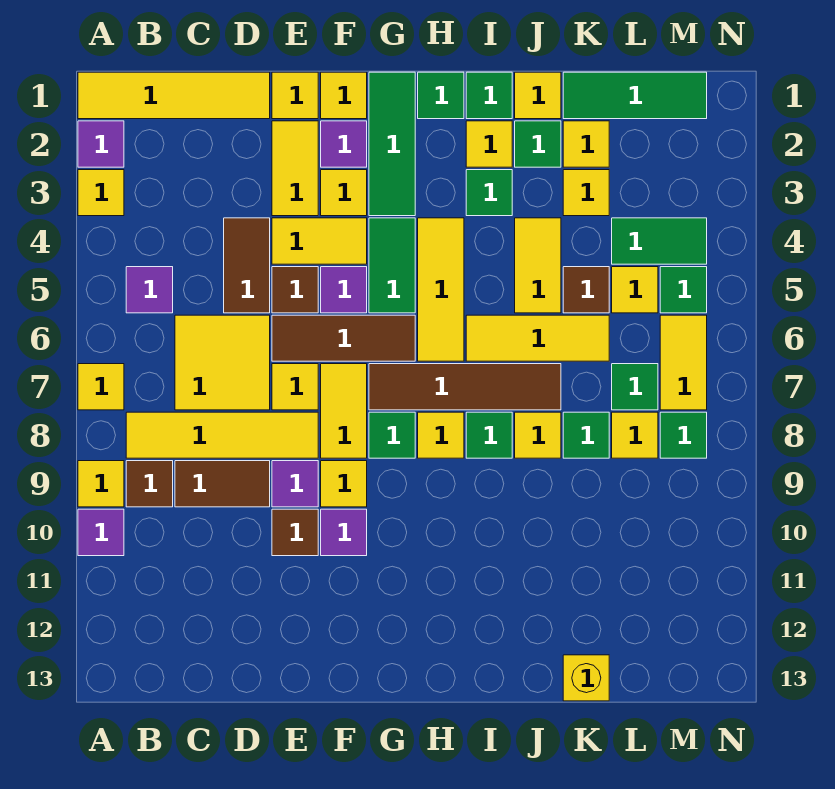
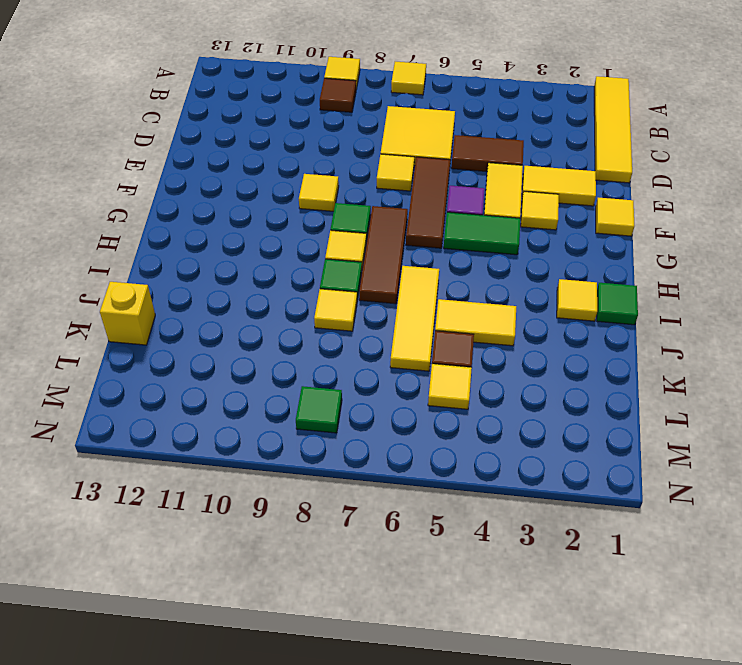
brown tile G7:I7 level 1 -> brown tile G7:J7 level 1
none -> purple tile A2 level 1
none -> yellow tile A3 level 1
none -> purple tile A10 level 1
none -> purple tile B5 level 1

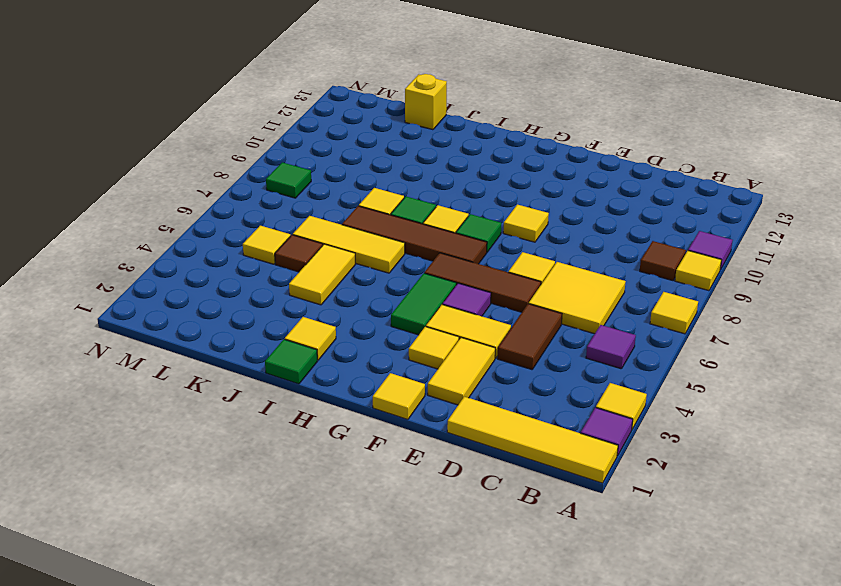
none -> yellow tile B8:E8 level 1
none -> brown tile C9:D9 level 1
none -> yellow tile E1 level 1
none -> brown tile E5 level 1

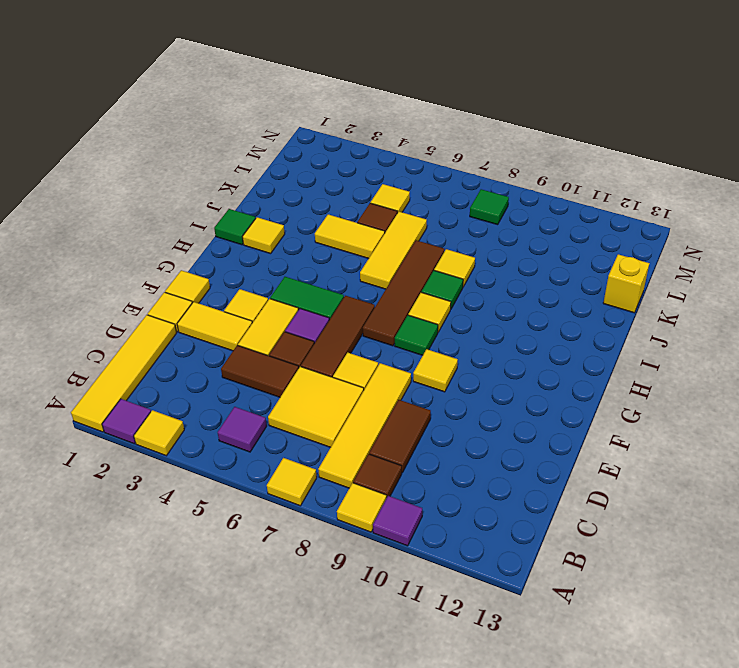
none -> purple tile E9 level 1
none -> brown tile E10 level 1
none -> purple tile F2 level 1
none -> yellow tile F7:F8 level 1

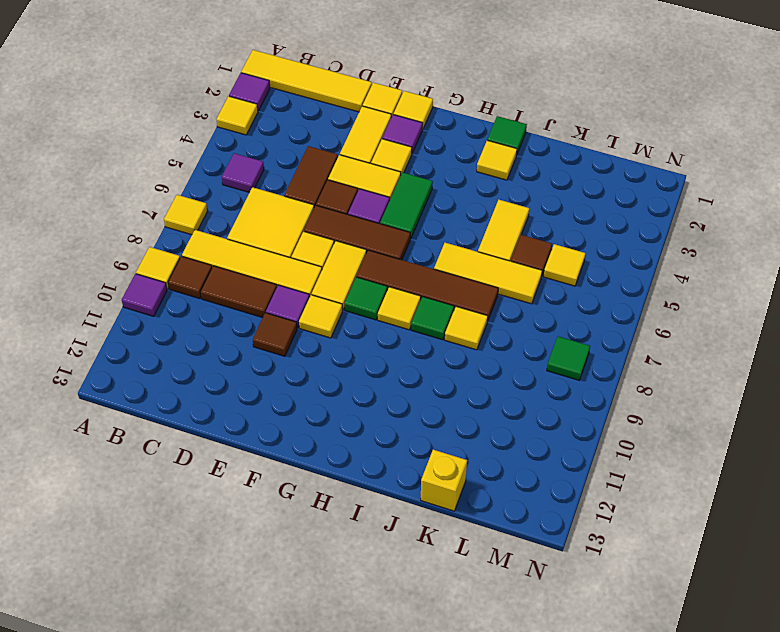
none -> purple tile F10 level 1
none -> green tile G1:G3 level 1
none -> green tile H1 level 1
none -> yellow tile H4:H6 level 1

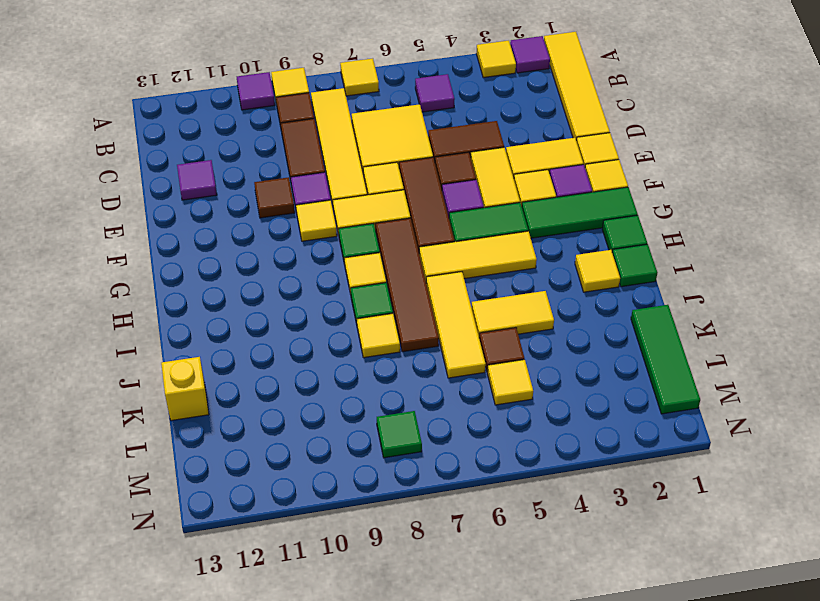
purple tile D12 level 1 -> purple tile F10 level 1
none -> green tile I3 level 1
none -> yellow tile J1 level 1
none -> green tile J2 level 1
none -> yellow tile K2 level 1

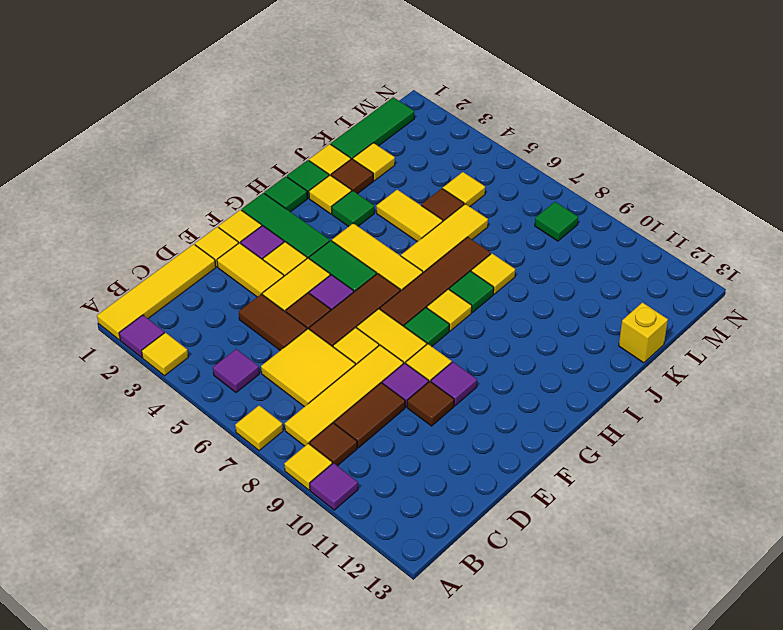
brown tile J2 level 1 -> green tile J2 level 1
none -> yellow tile K3 level 1
none -> green tile K8 level 1
none -> green tile L4:M4 level 1
none -> green tile L7 level 1

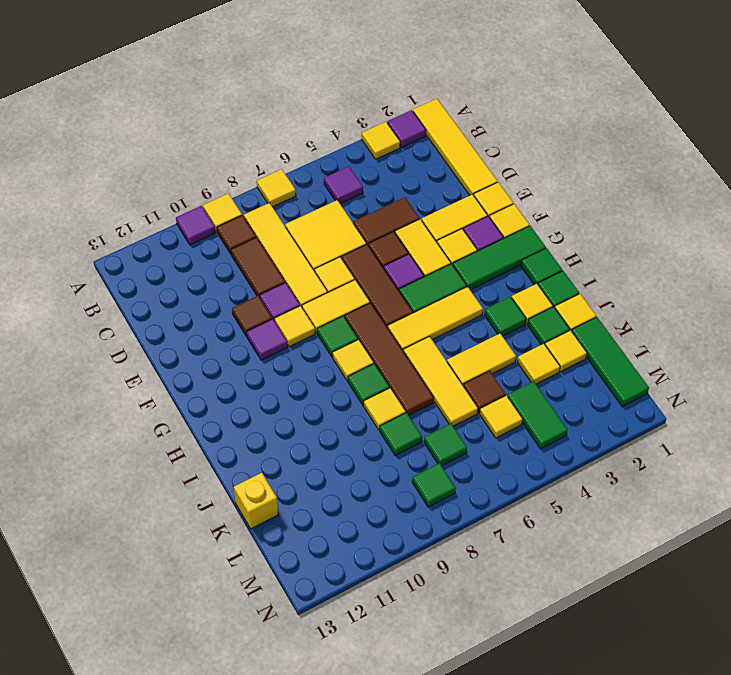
none -> yellow tile L8 level 1
none -> green tile M5 level 1
none -> yellow tile M6:M7 level 1

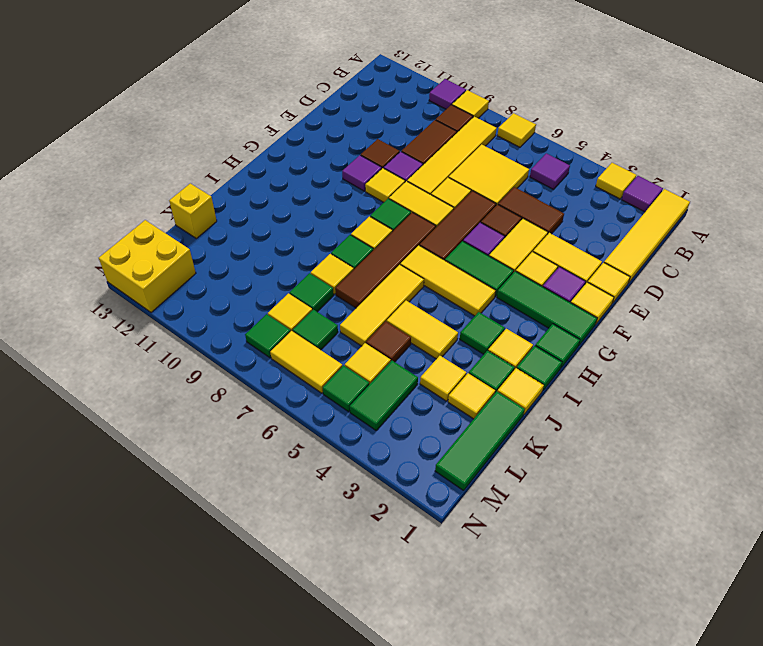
yellow brick M12:N13 level 1 -> none

